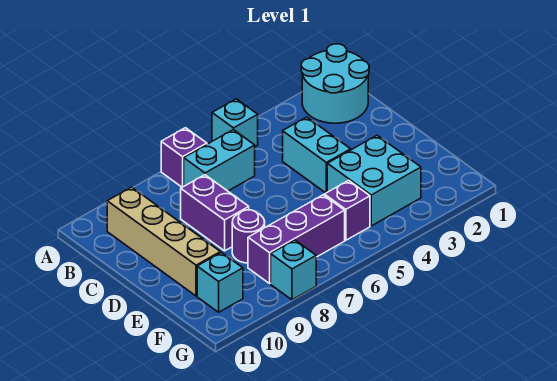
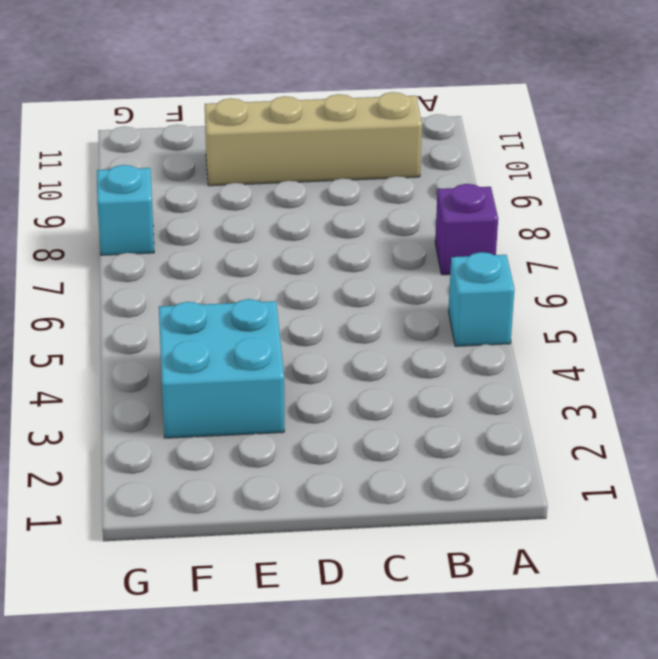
none -> cyan round brick A1:B2 level 1
none -> cyan brick B6:B7 level 1
none -> cyan brick C4:D4 level 1

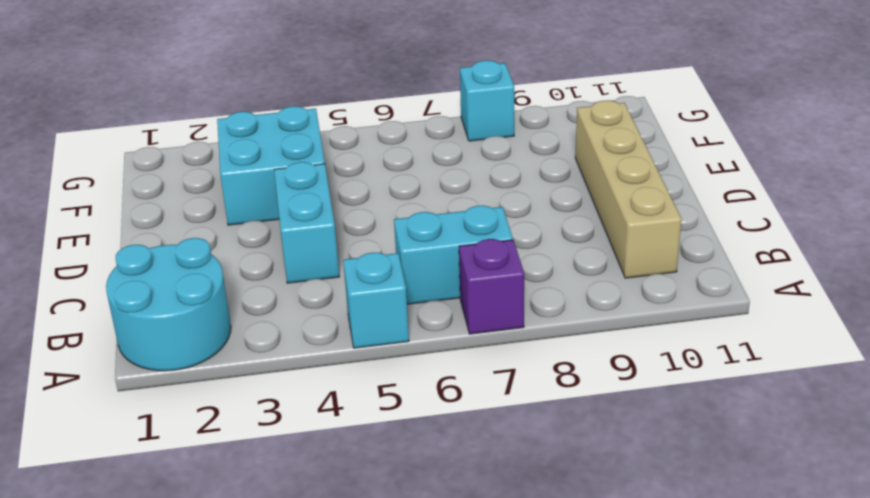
none -> purple brick C8:D8 level 1
none -> purple round brick E8 level 1
none -> purple brick F5 level 1

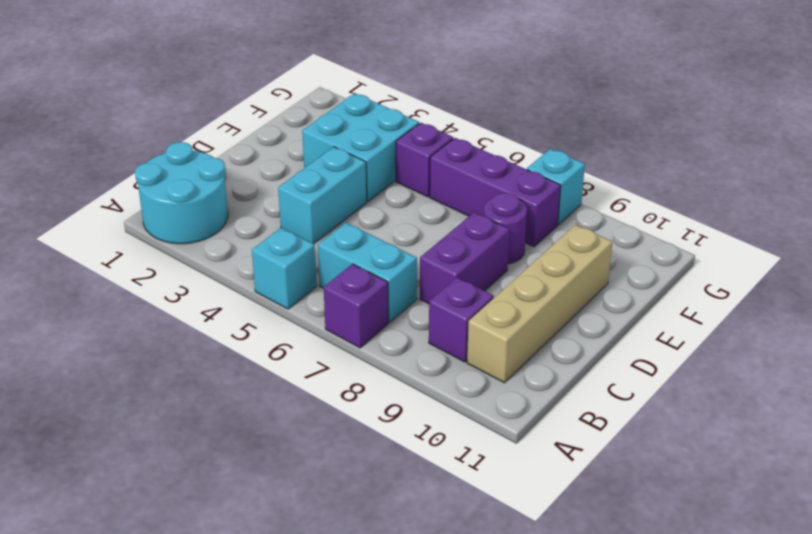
purple brick B9 level 1 -> none
none -> cyan brick F10 level 1

